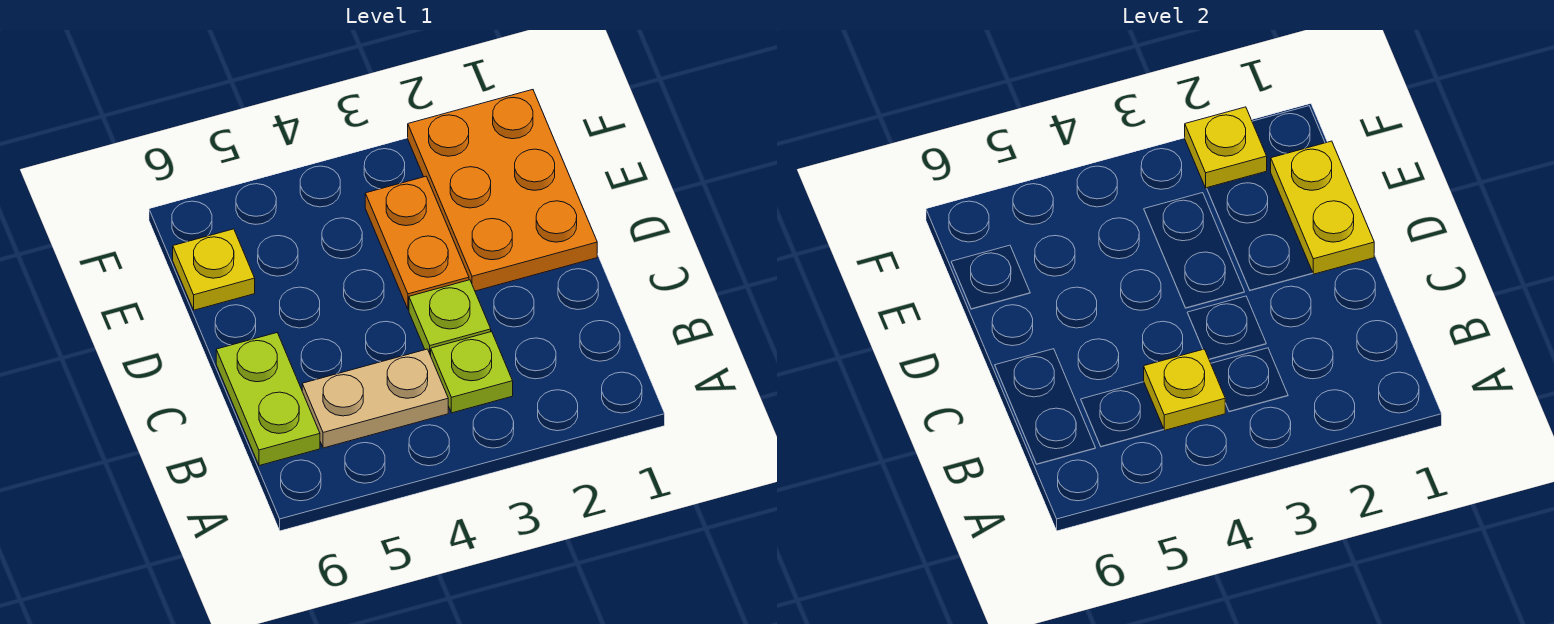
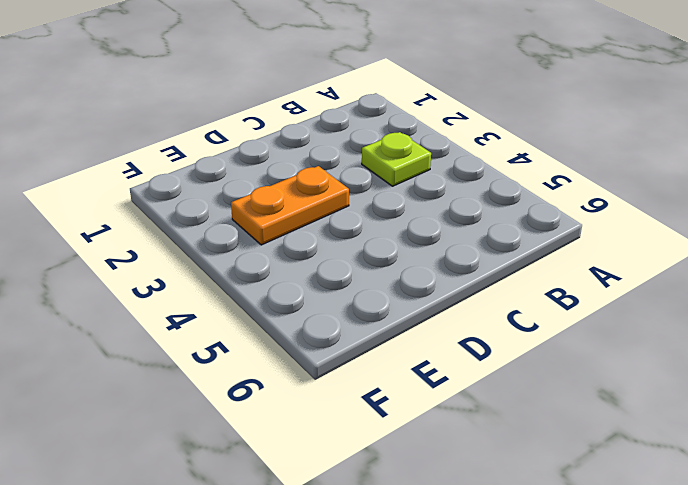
none -> tan plate B4:B5 level 1
none -> lime plate B6:C6 level 1

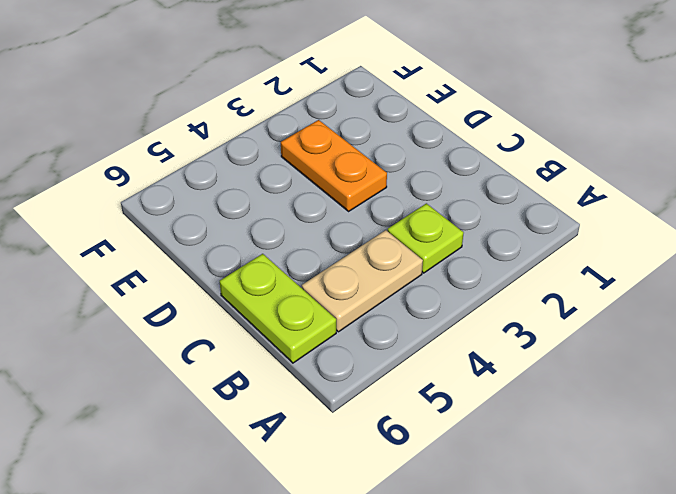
none -> lime plate C3 level 1
none -> orange plate D1:F2 level 1

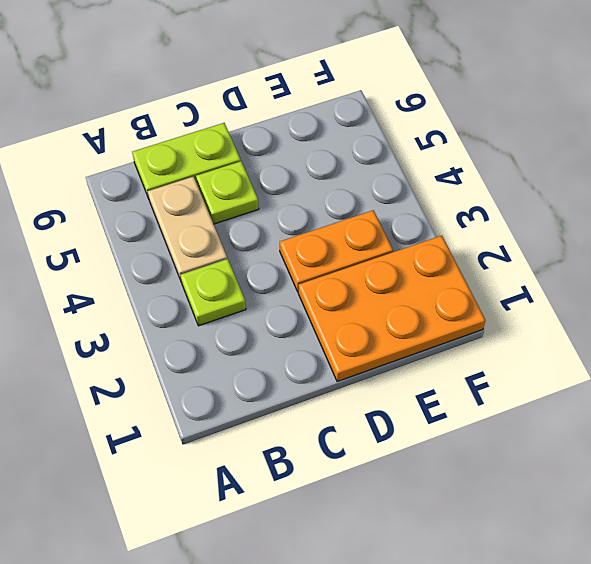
lime plate C5 level 1 -> lime plate C3 level 1
none -> yellow plate E6 level 1
none -> yellow plate B4 level 2

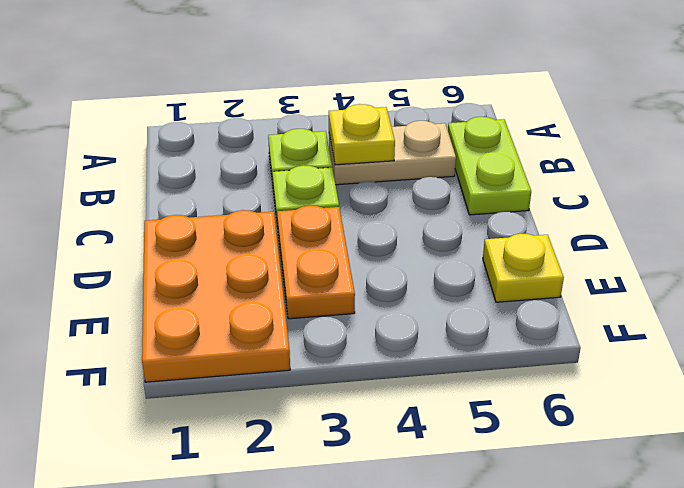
none -> yellow plate D1:E1 level 2
none -> yellow plate F2 level 2

